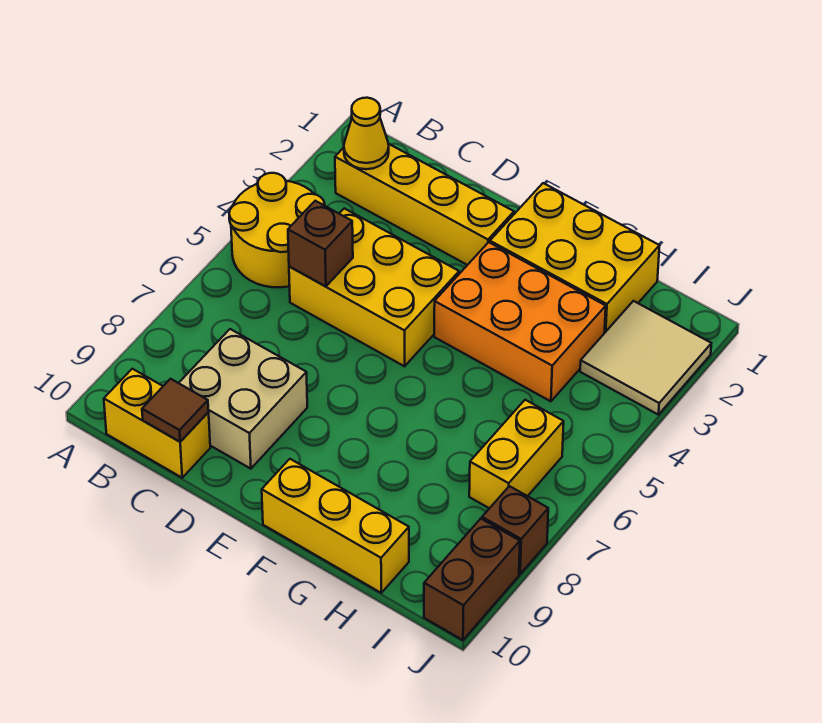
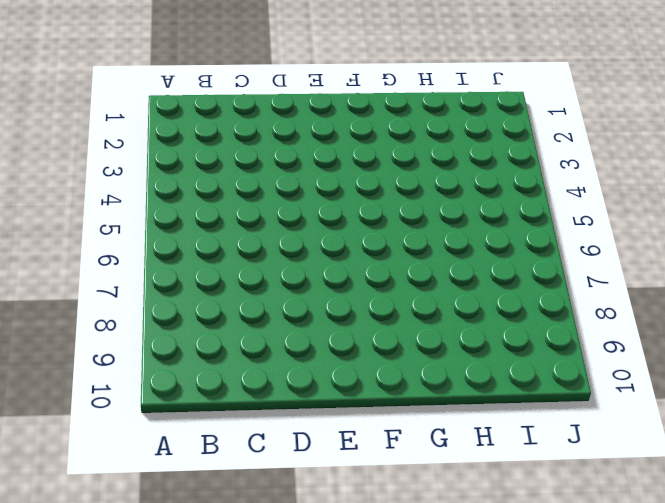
none -> yellow round brick A4:B5 level 1
none -> yellow brick B2:E2 level 1
none -> yellow brick B10:C10 level 1

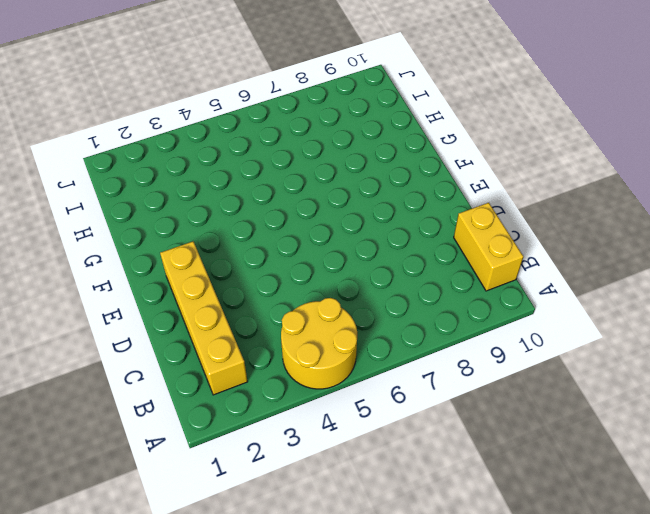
none -> yellow brick C4:E5 level 1
none -> tan brick C8:D9 level 1
none -> yellow brick F1:H2 level 1

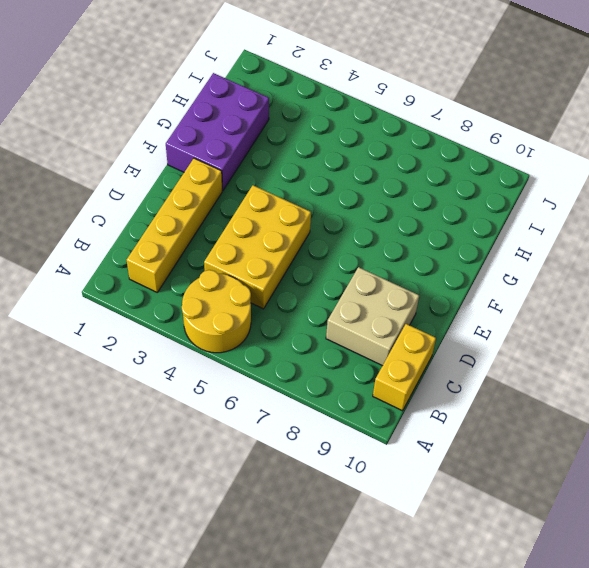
purple brick F1:H2 level 1 -> yellow brick F1:H2 level 1
none -> orange brick F3:H4 level 1
none -> yellow brick F10:H10 level 1
none -> tan tile I2:J3 level 1

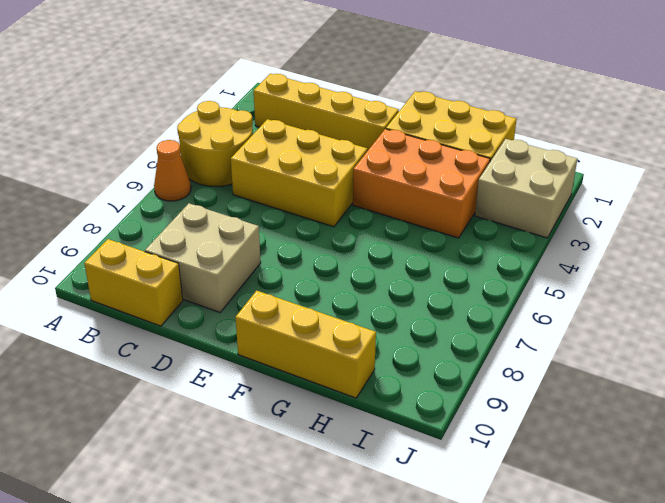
orange cone A6 level 1 -> none
tan brick I2:J3 level 1 -> tan tile I2:J3 level 1
none -> yellow brick I6:I7 level 1
none -> brown brick J8 level 1
none -> brown brick J9:J10 level 1

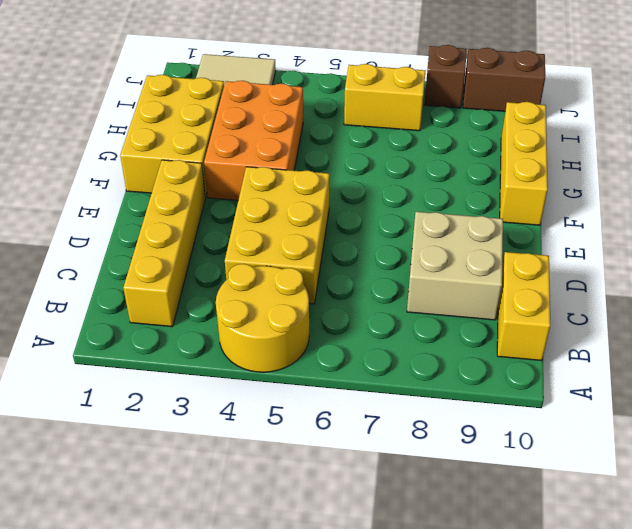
none -> yellow cone B2 level 2
none -> brown brick C5 level 2
none -> brown tile C10 level 2

